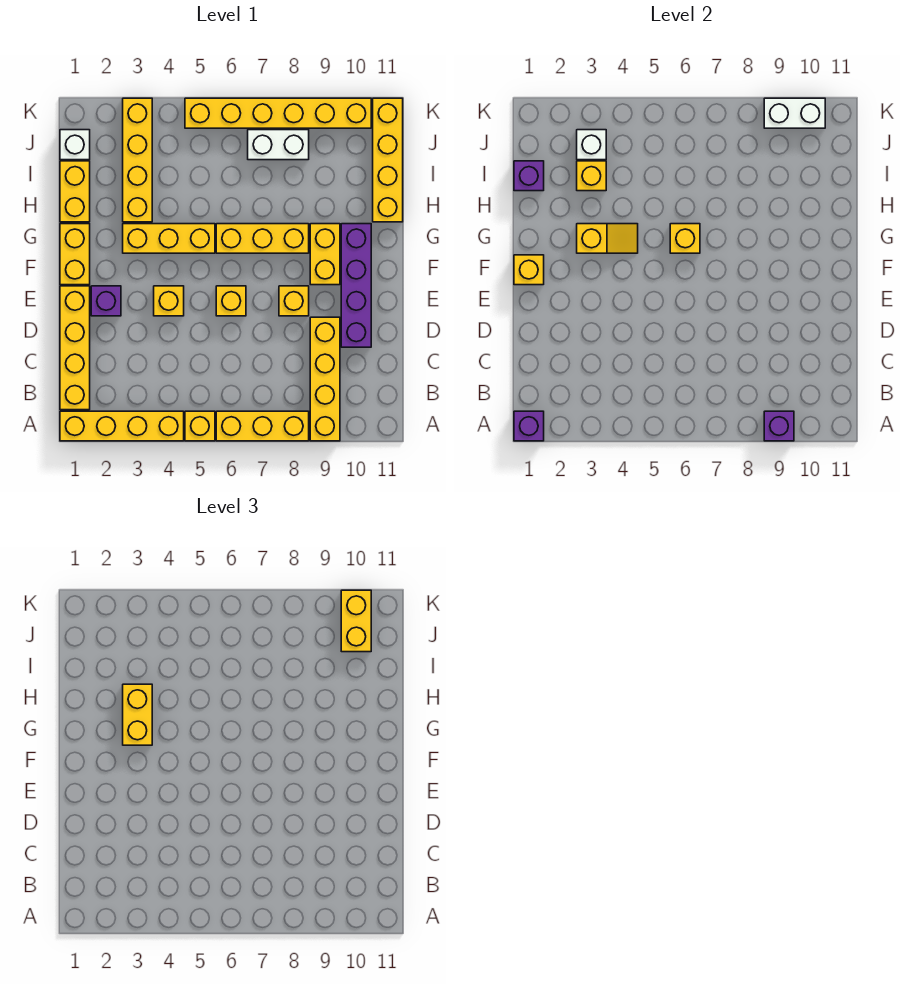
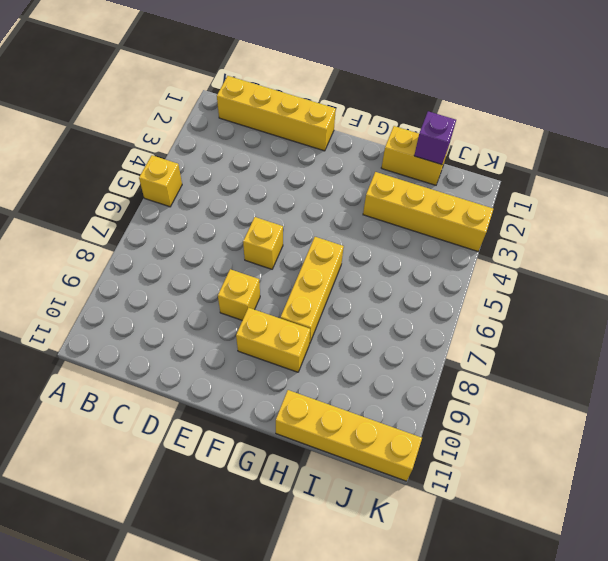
none -> yellow brick A1:A4 level 1
none -> yellow brick A6:A8 level 1
none -> yellow brick A9:D9 level 1
none -> purple brick D10:G10 level 1

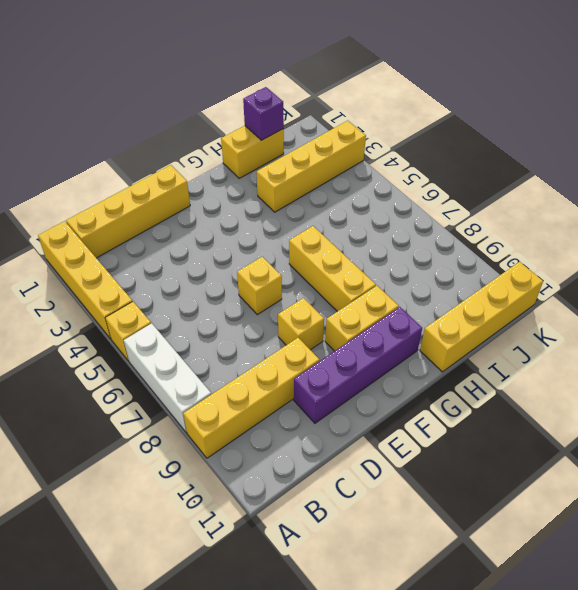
white brick A6:A8 level 1 -> yellow brick A6:A8 level 1
none -> purple brick E2 level 1
none -> yellow brick E4 level 1
none -> yellow brick F1:G1 level 1
none -> yellow brick G3:G5 level 1

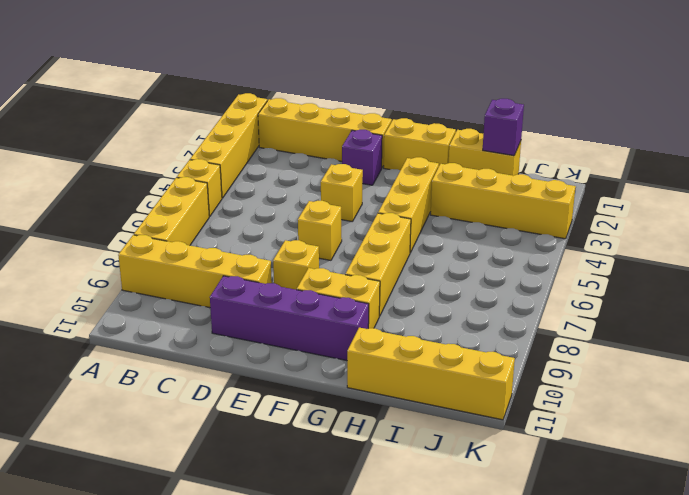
none -> white brick J1 level 1
none -> white brick J7:J8 level 1
none -> yellow brick K5:K10 level 1
none -> purple brick A1 level 2

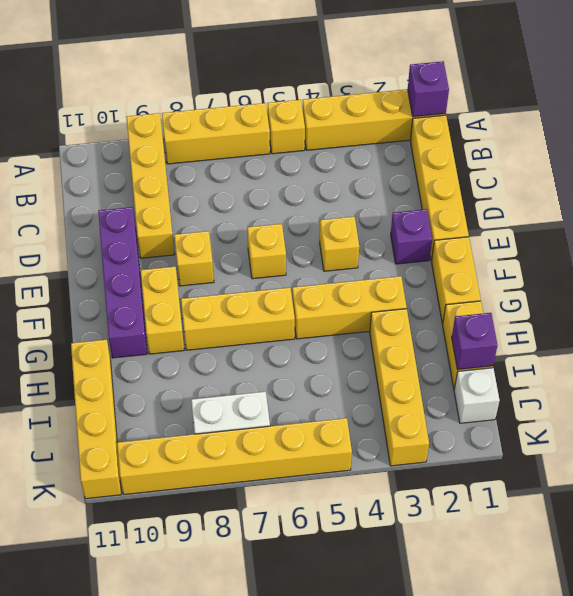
none -> purple brick A9 level 2
none -> yellow brick F1 level 2
none -> yellow slope G3:G4 level 2 top 3
none -> yellow brick G6 level 2

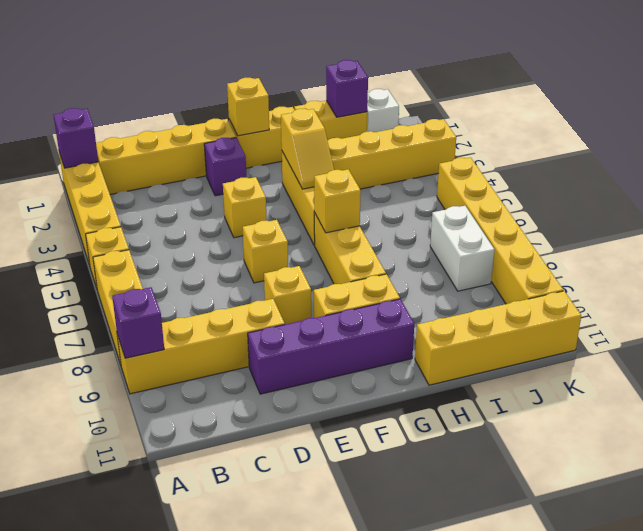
none -> yellow brick I3 level 2
none -> white brick J3 level 2
none -> white brick K9:K10 level 2
none -> yellow brick G3:H3 level 3

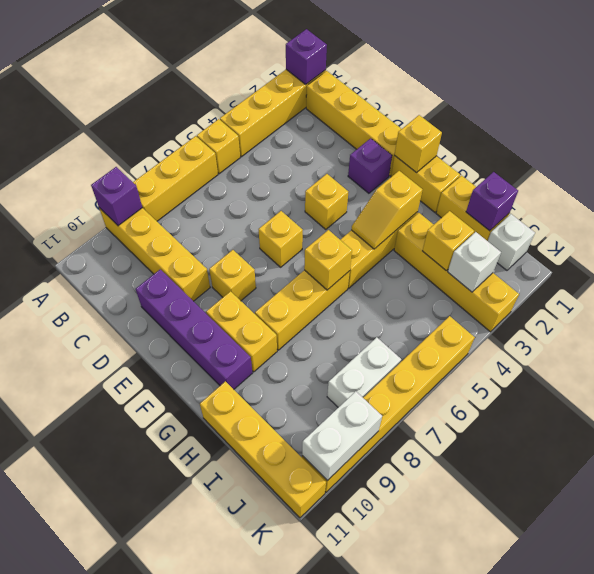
none -> yellow brick G3:H3 level 3
none -> yellow brick J10:K10 level 3

